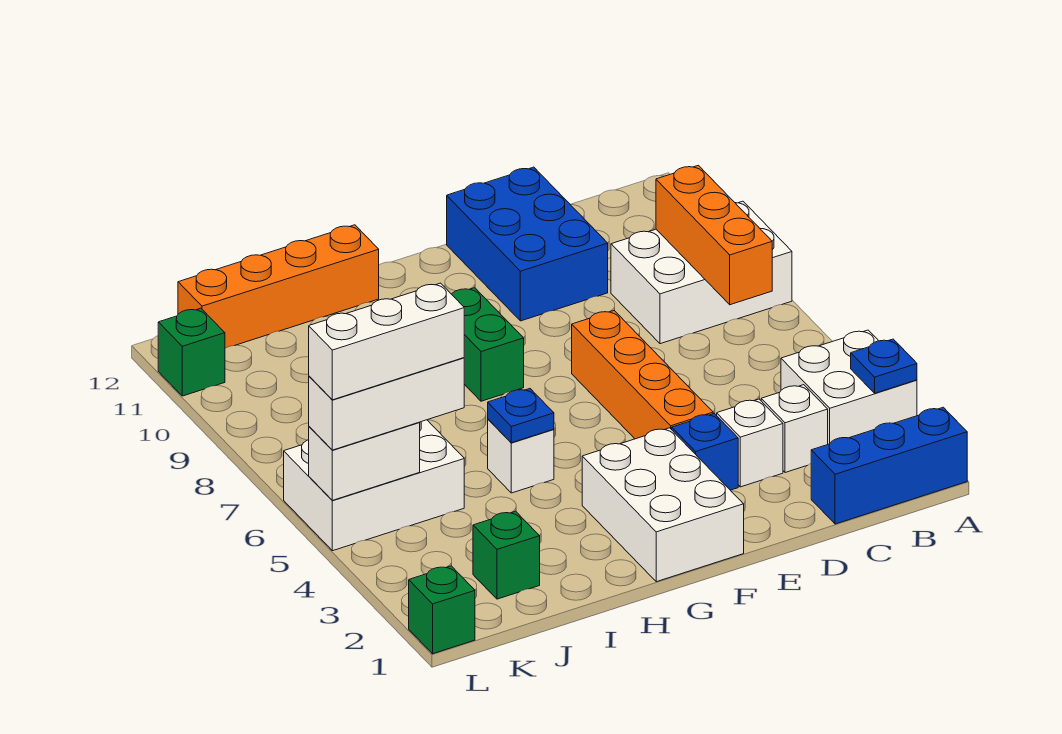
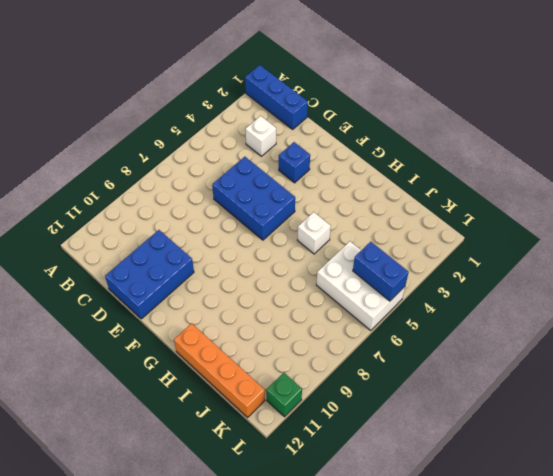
blue brick D5:F6 level 1 -> orange brick E4:E7 level 1
blue brick K5:L5 level 2 -> white brick K5:L5 level 2
none -> white brick A3:B4 level 1
none -> white brick A8:C9 level 1
none -> white brick D3 level 1

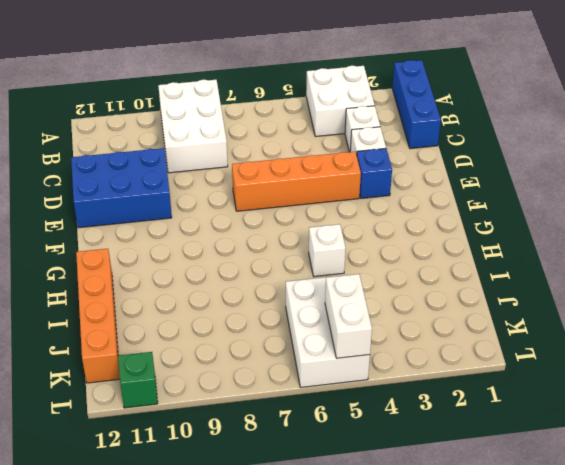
none -> white brick F1:G3 level 1
none -> green brick G8:G9 level 1
none -> green brick J2 level 1

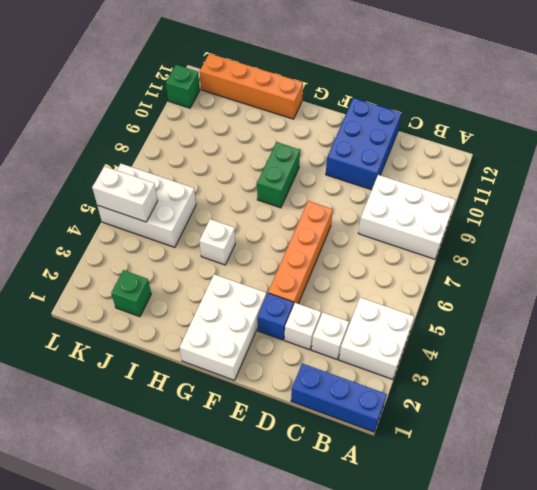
none -> green brick L1 level 1
none -> blue plate A3 level 2
none -> orange brick B7:B9 level 2

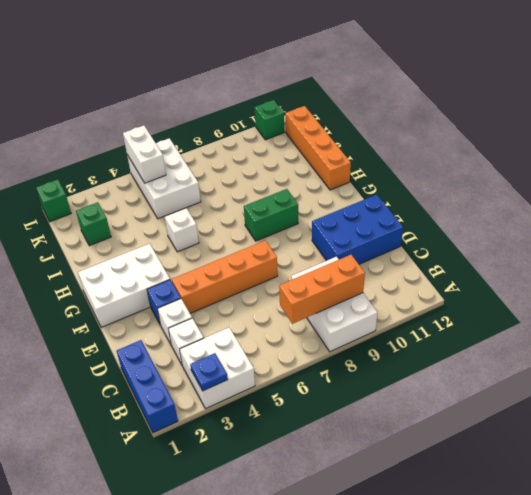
none -> blue plate H5 level 2
none -> white brick J5:L5 level 3
none -> white brick J5:L5 level 4

